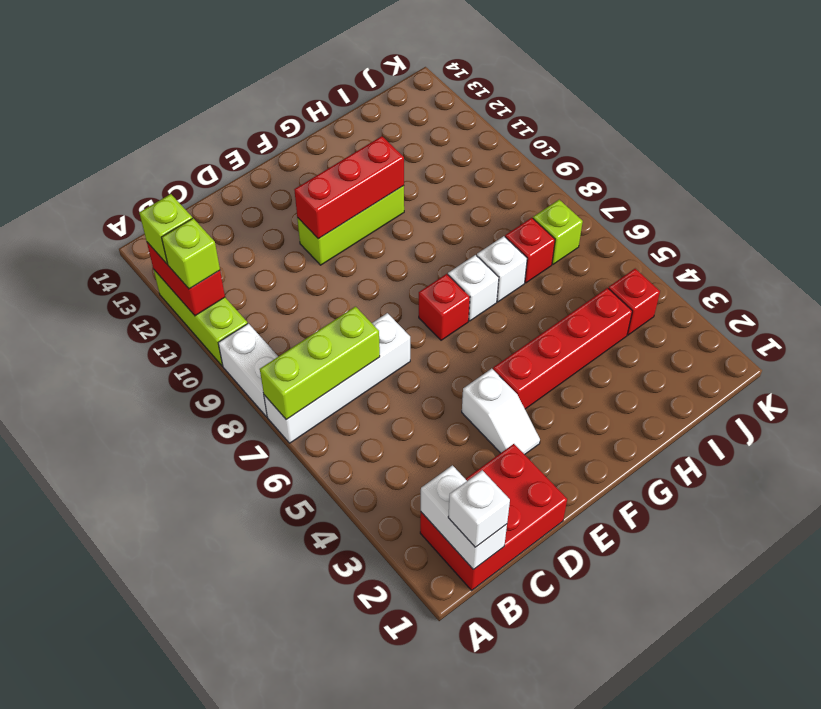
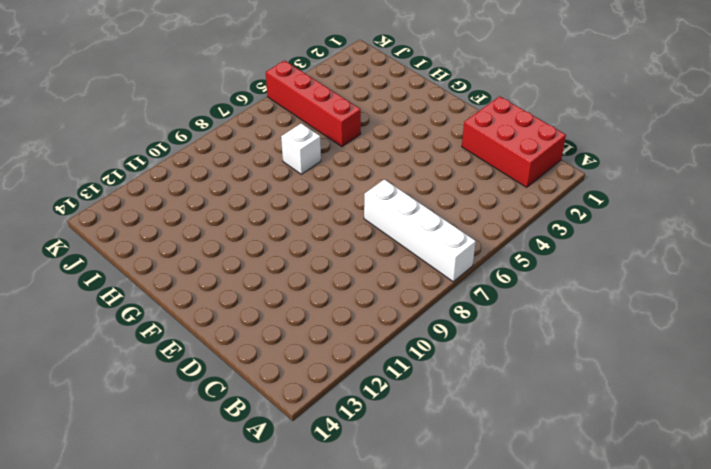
red brick H5:K5 level 1 -> red brick F4:I4 level 1
none -> white brick A8:A9 level 1
none -> lime brick A10:A12 level 1
none -> white slope E3:E4 level 1 top 4

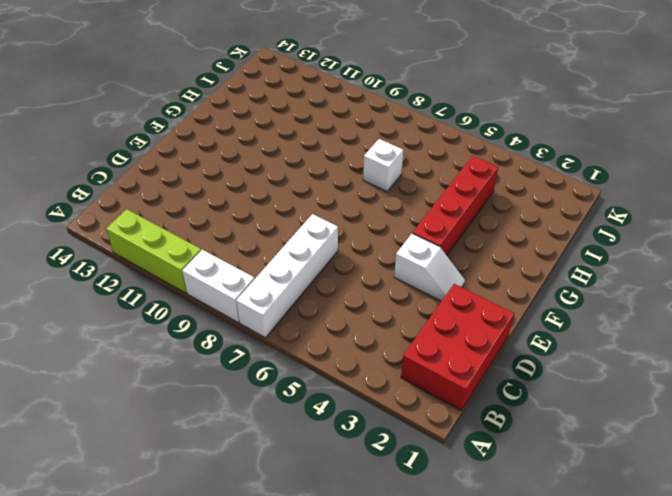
none -> lime brick E11:G11 level 1
none -> red brick F7 level 1
none -> white brick G7 level 1

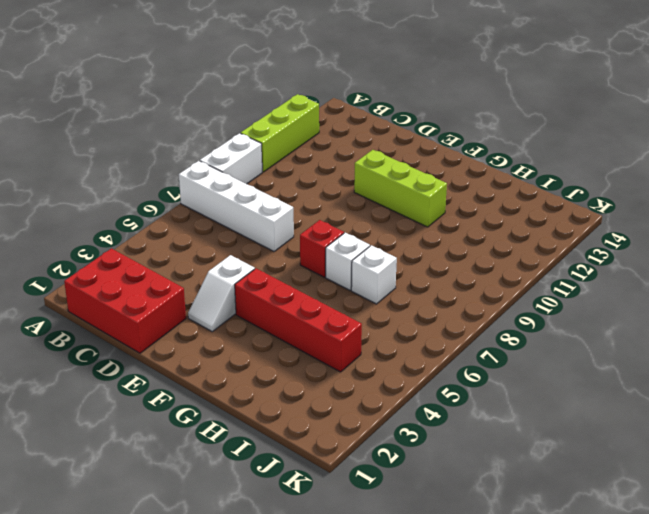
none -> red brick I7 level 1
none -> red brick J4 level 1
none -> lime brick J7 level 1

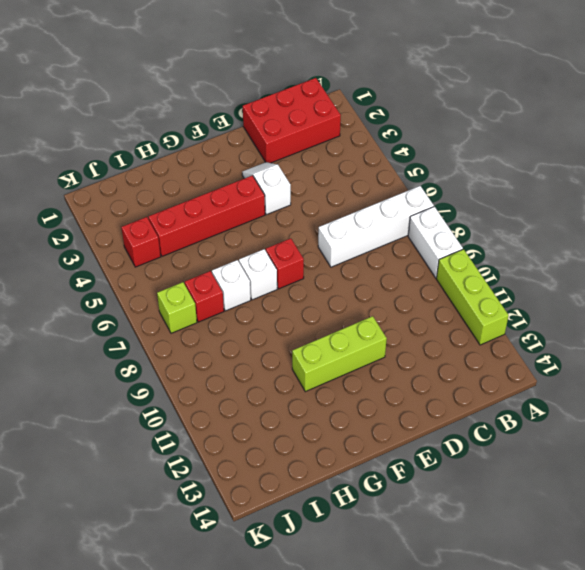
none -> lime brick A7:C7 level 2
none -> red brick A11:A12 level 2
none -> white brick B1:B2 level 2

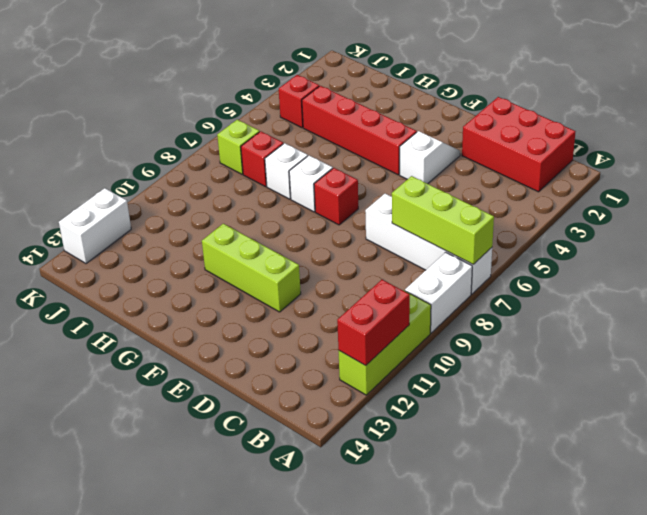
white brick K12:K13 level 1 -> white brick B1:B2 level 2
none -> red brick E11:G11 level 2
none -> lime brick A11 level 3
none -> lime brick A12 level 3

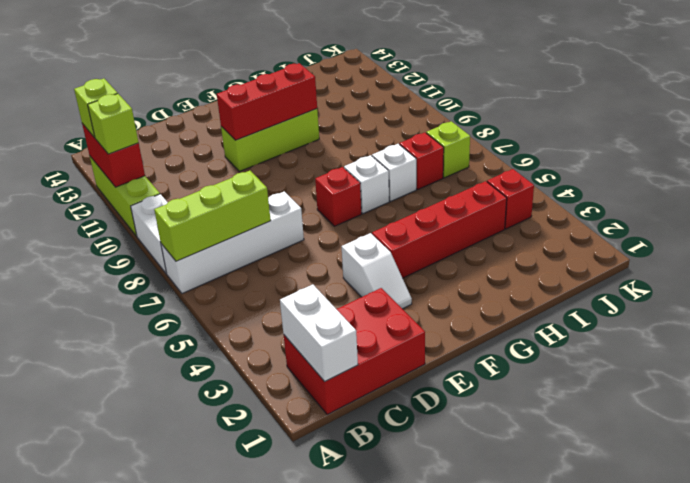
none -> white brick B1 level 3

